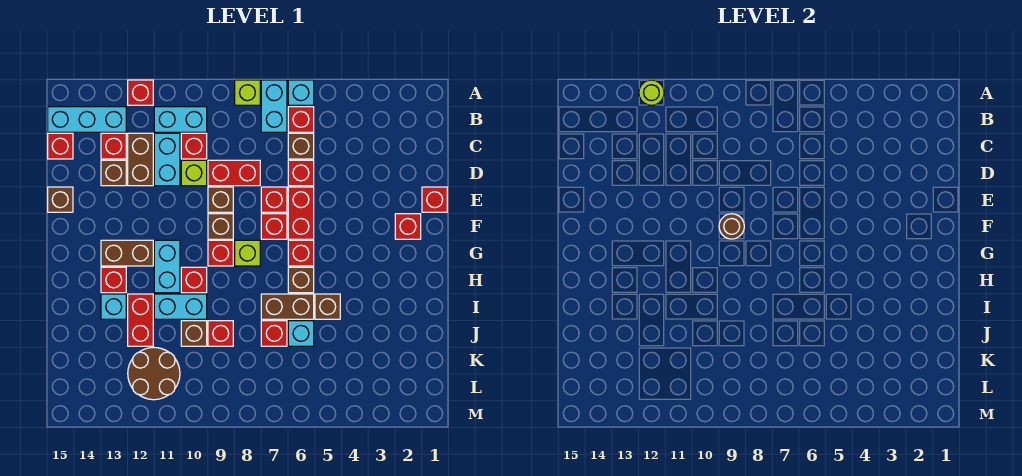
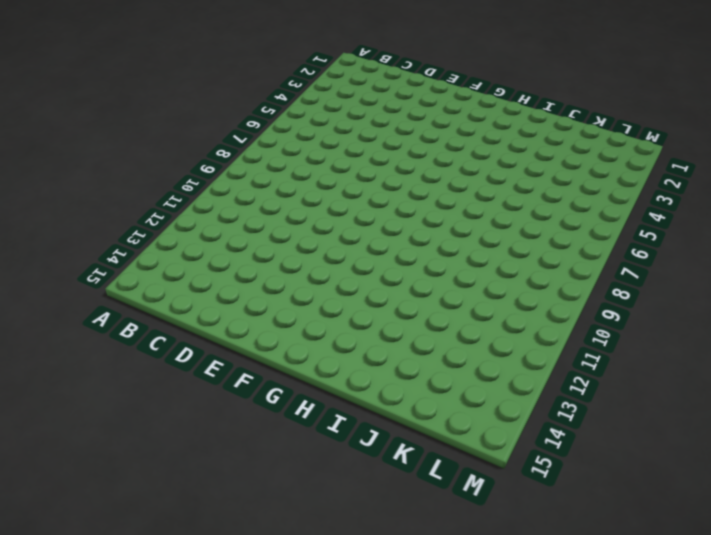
none -> cyan brick A6 level 1
none -> cyan brick A7:B7 level 1
none -> lime brick A8 level 1
none -> red brick A12 level 1

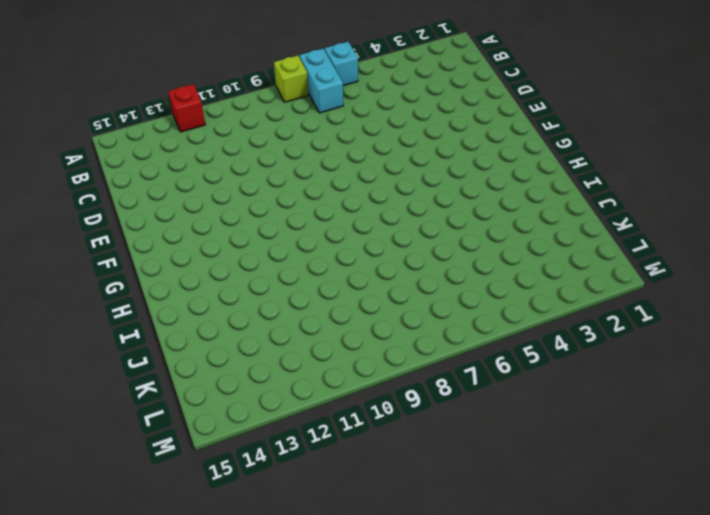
none -> red brick B6 level 1
none -> cyan brick B10:B11 level 1
none -> cyan brick B13:B15 level 1
none -> brown brick C6 level 1

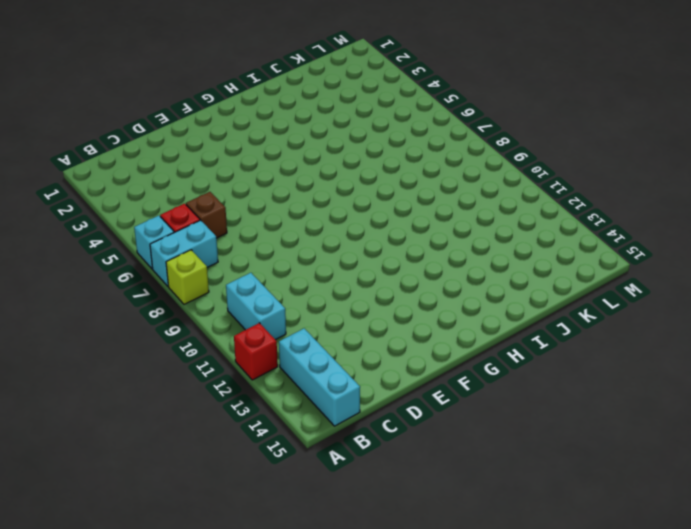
none -> red brick C10 level 1
none -> cyan brick C11:D11 level 1
none -> brown brick C12:D12 level 1
none -> red brick C13 level 1

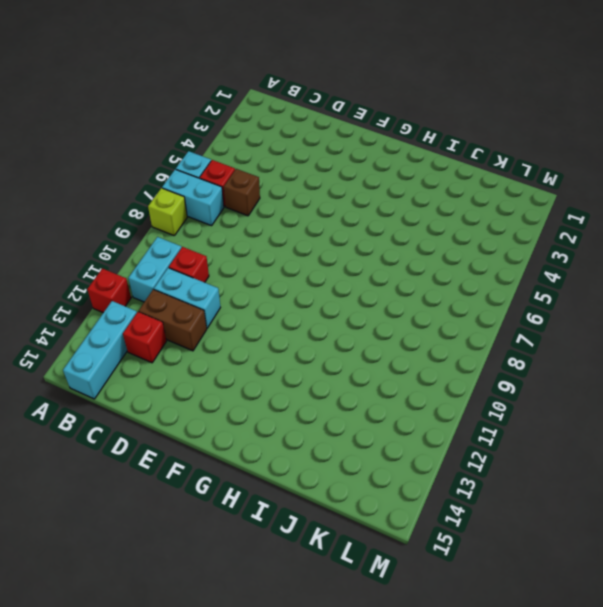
none -> red brick C15 level 1
none -> red brick D6 level 1
none -> red brick D8:D9 level 1
none -> lime brick D10 level 1

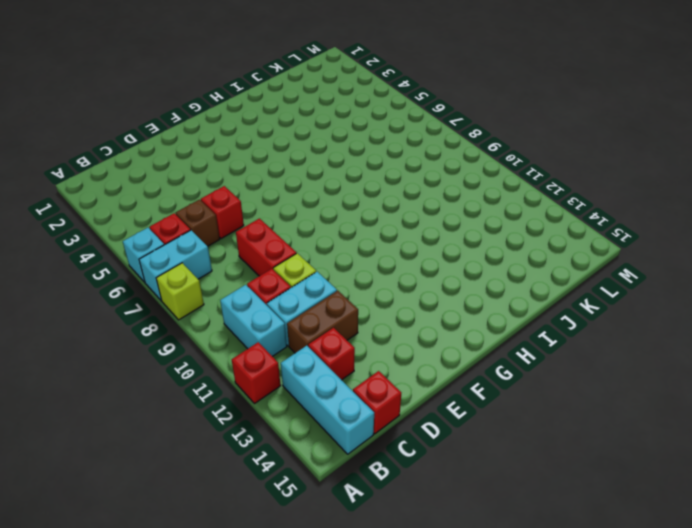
none -> brown brick D13 level 1
none -> red brick E1 level 1
none -> red brick E6:F6 level 1
none -> red brick E7 level 1

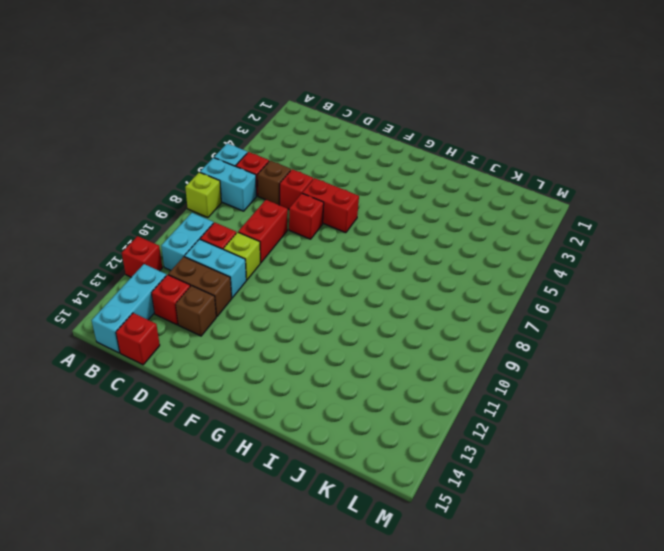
none -> red brick E1 level 1
none -> brown brick E9 level 1
none -> brown brick E15 level 1
none -> red brick F2 level 1

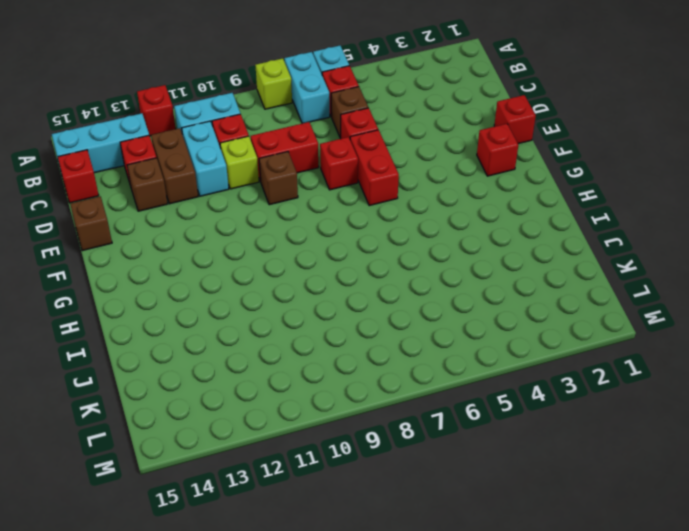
none -> red brick F7 level 1
none -> brown brick F9 level 1
none -> red brick G6 level 1
none -> lime brick G8 level 1

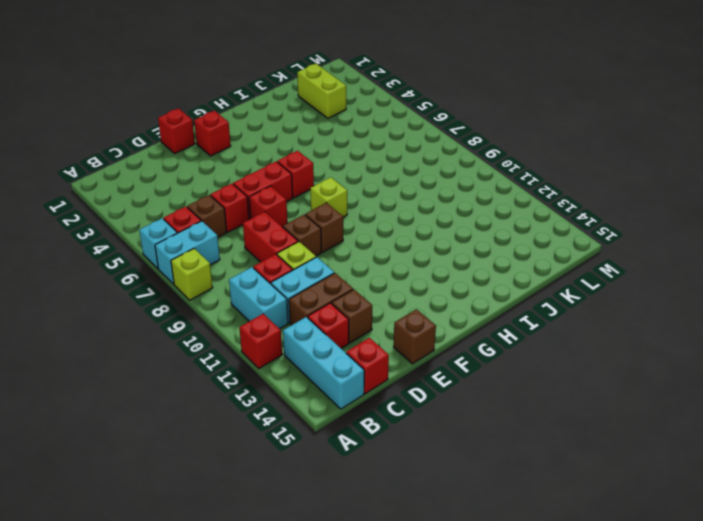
lime brick K2:K3 level 1 -> none
none -> red brick F7 level 1
none -> red brick G9 level 1
none -> cyan brick G11:H11 level 1
none -> brown brick G12:G13 level 1

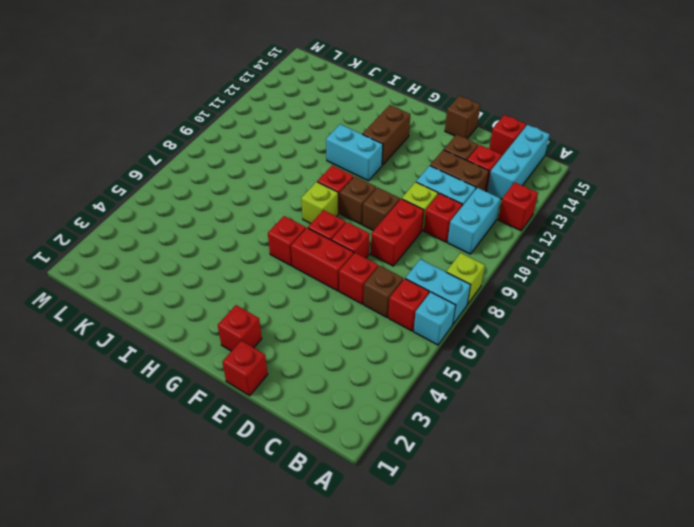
none -> brown brick H6 level 1
none -> red brick H10 level 1
none -> red brick H13 level 1
none -> brown brick I5 level 1

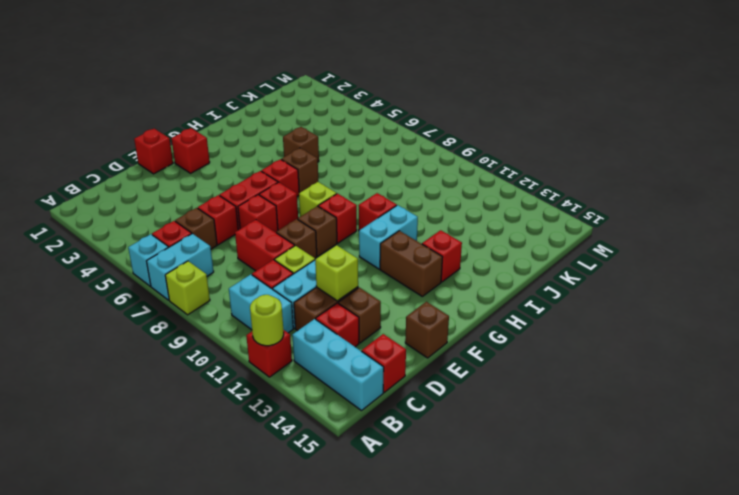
lime brick D12 level 2 -> none
none -> brown brick I6:I7 level 1
none -> cyan brick I10:I11 level 1
none -> red brick I12:J12 level 1
none -> cyan brick I13 level 1

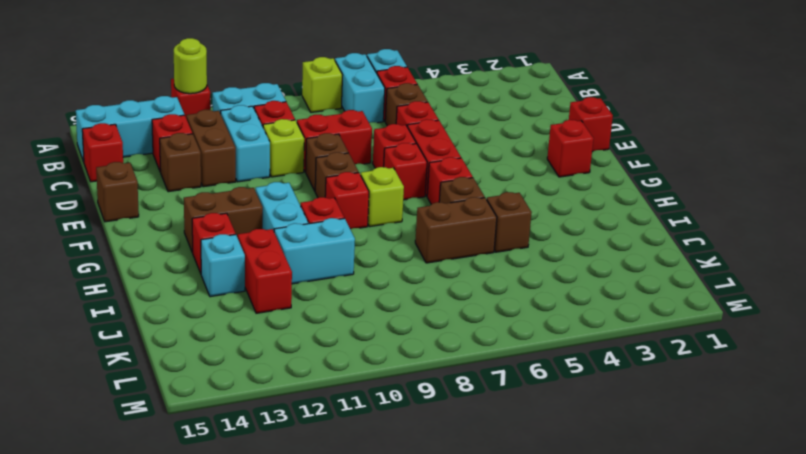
none -> cyan brick J6 level 1
none -> red brick J7 level 1
none -> red brick J9 level 1
none -> brown brick J10 level 1

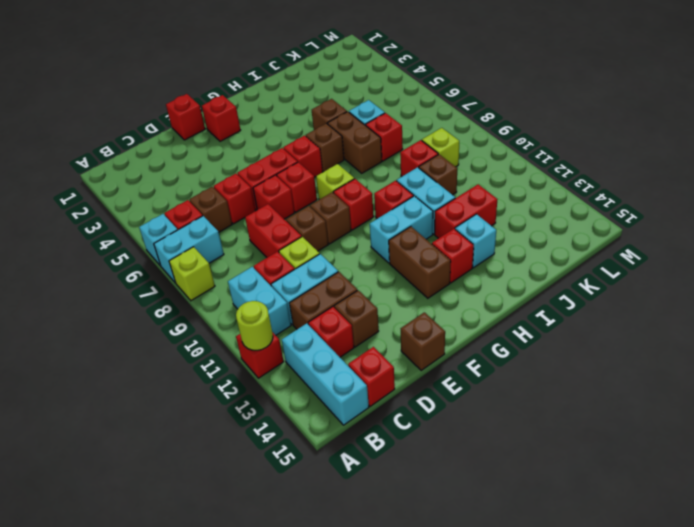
lime brick K9 level 1 -> none
none -> brown round brick K11:L12 level 1
none -> brown round brick F9 level 2

